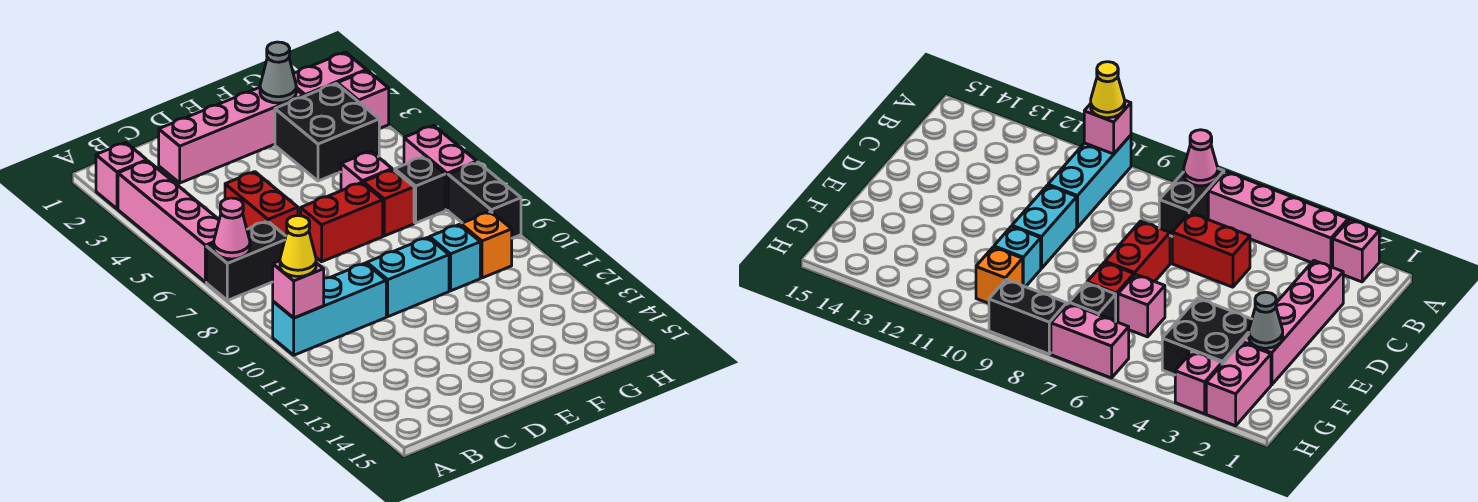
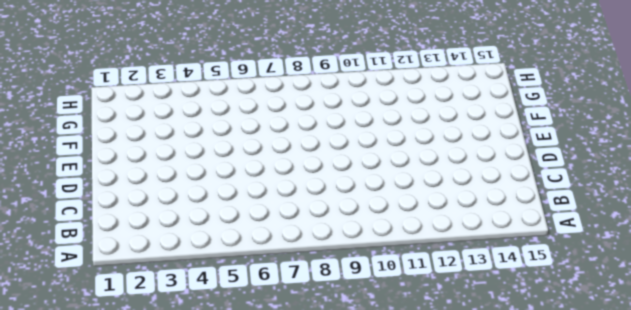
none -> pink brick A2 level 1
none -> pink brick A3:A6 level 1
none -> black brick A7:B7 level 1

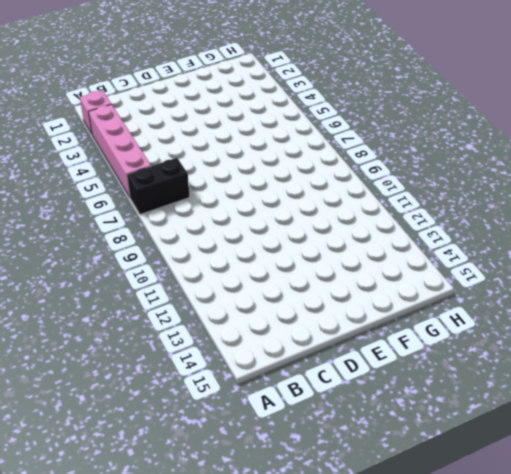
none -> cyan brick A10:C10 level 1
none -> pink brick C2:F2 level 1
none -> red brick C5:C6 level 1

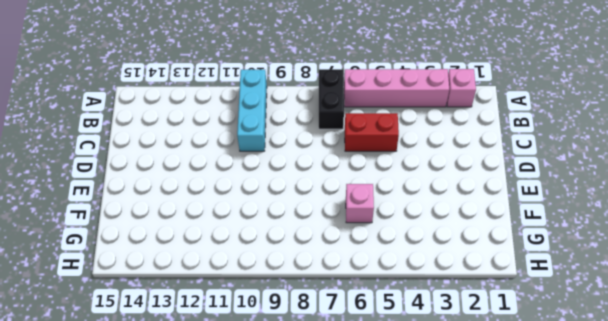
none -> pink brick C2:F2 level 1
none -> red brick D7:E7 level 1
none -> cyan brick D10:E10 level 1

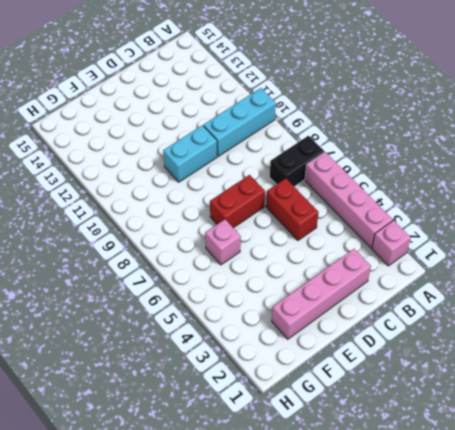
none -> black brick F3:G4 level 1
none -> red brick F7 level 1
none -> cyan brick F10 level 1

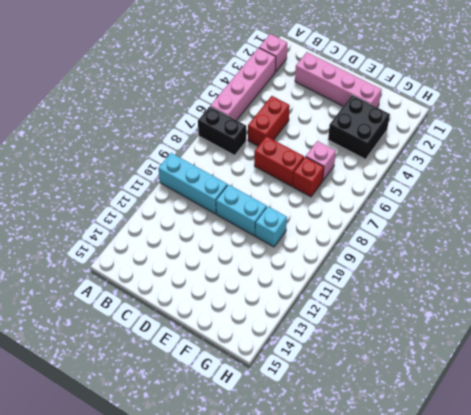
none -> pink brick G2:H2 level 1
none -> black brick G7 level 1
none -> orange brick G10 level 1

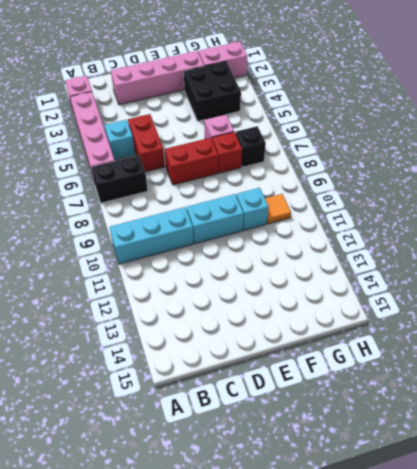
cyan brick B5 level 1 -> none
orange tile G10 level 1 -> orange brick G10 level 1
none -> pink brick H3 level 1
none -> pink brick H6:H7 level 1
none -> black brick H8:H9 level 1

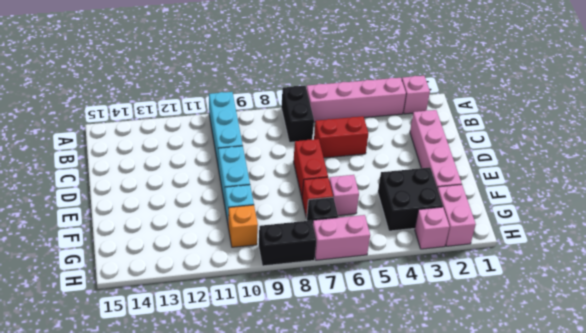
none -> pink cone A7 level 2
none -> pink brick A10 level 2
none -> grey cone F2 level 2

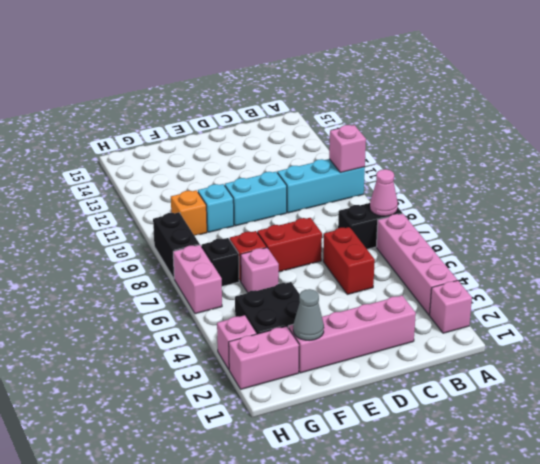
none -> yellow cone A10 level 3

